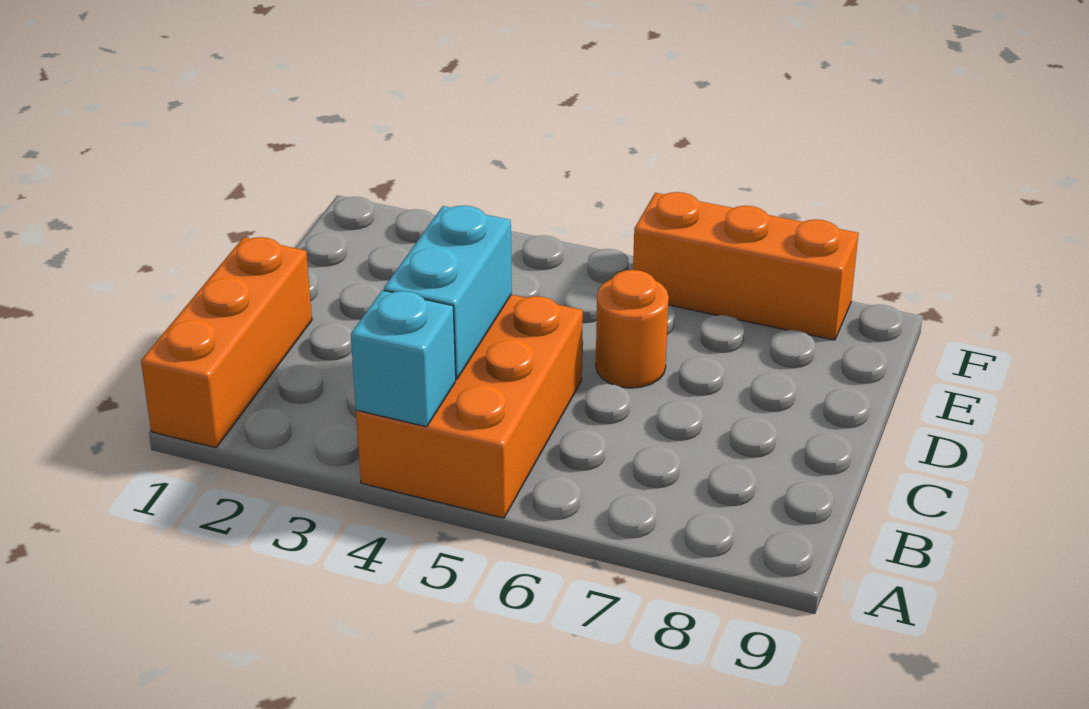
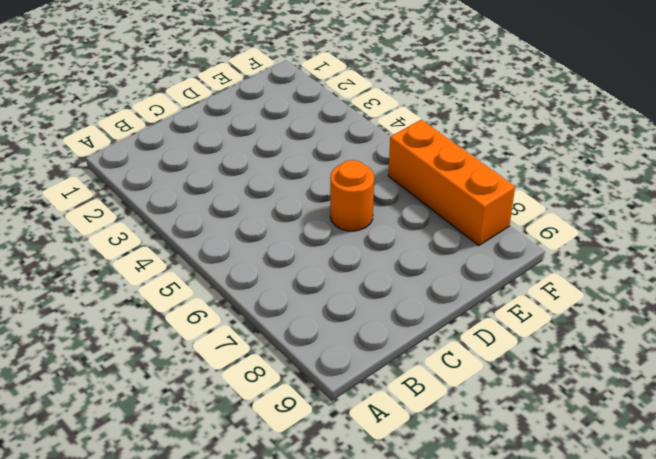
none -> orange brick A1:C1 level 1
none -> orange brick A4:C5 level 1

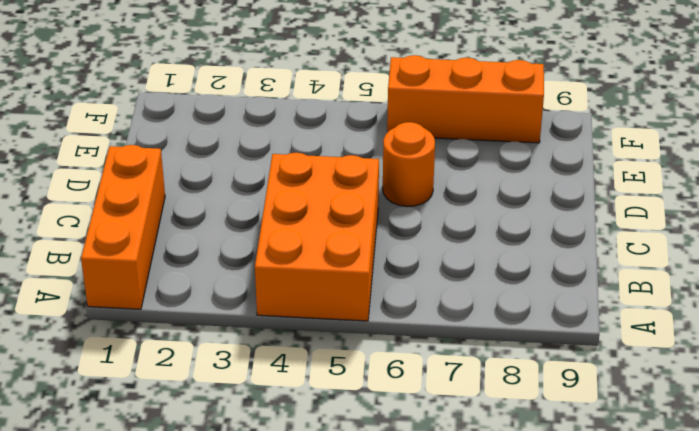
none -> cyan brick A4 level 2
none -> cyan brick B4:C4 level 2

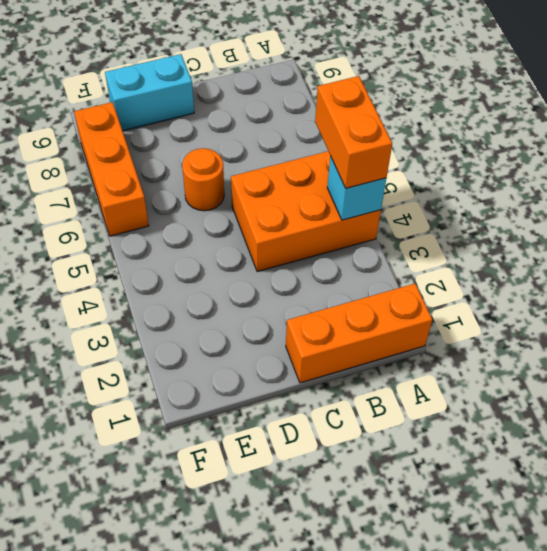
orange brick A4:A5 level 3 -> none
cyan brick D9:E9 level 1 -> cyan brick B4:C4 level 2

